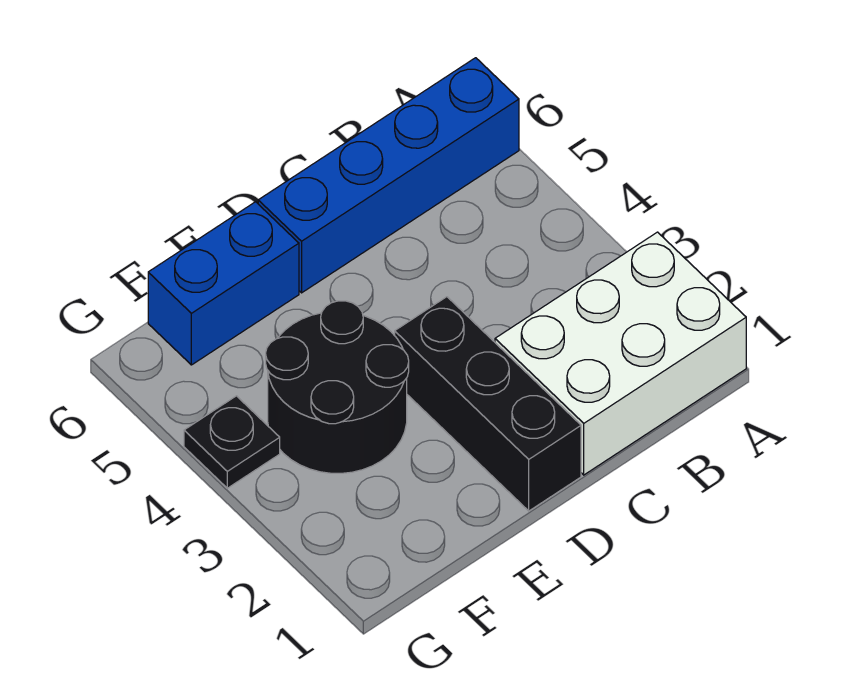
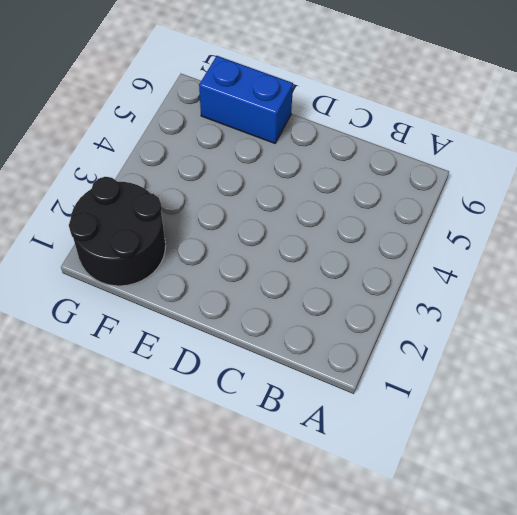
black round brick F1:G2 level 1 -> black round brick E3:F4 level 1
none -> white brick A1:C2 level 1
none -> blue brick A6:D6 level 1

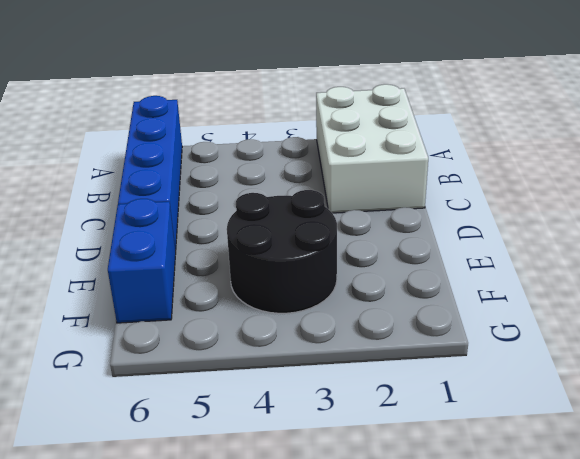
none -> black brick D1:D3 level 1
none -> black plate G4 level 1

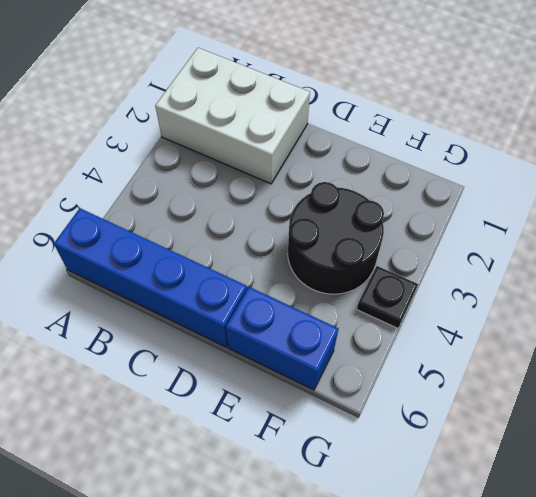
none -> black brick D1:D3 level 1

